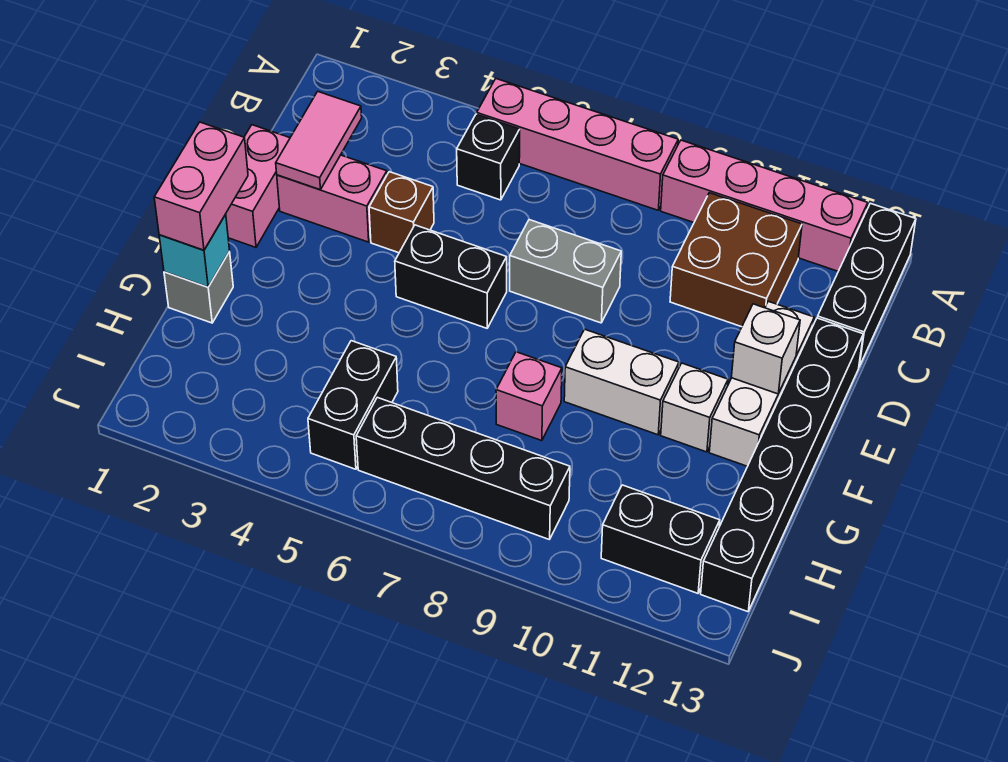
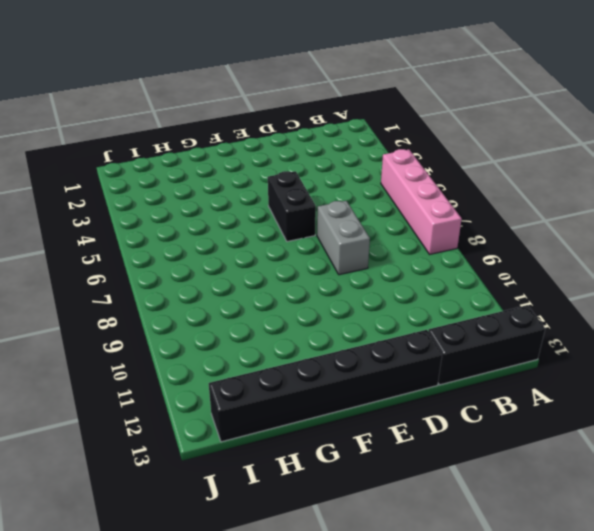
none -> pink brick A9:A12 level 1
none -> black brick B5 level 1
none -> brown brick B10:C11 level 1

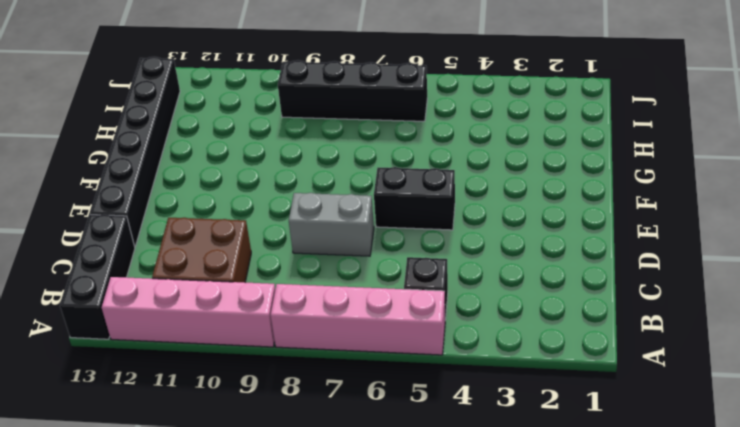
none -> pink brick D1:E1 level 1
none -> pink brick D2:D3 level 1
none -> brown brick D4 level 1

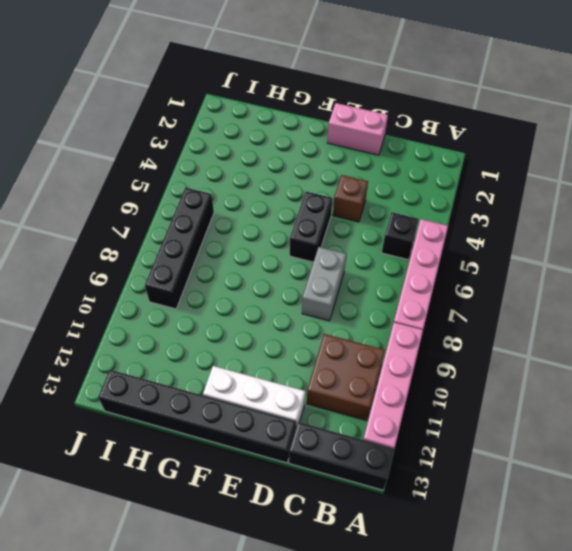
none -> pink brick D2:D3 level 1
none -> white brick F9:F10 level 1
none -> white brick F11 level 1

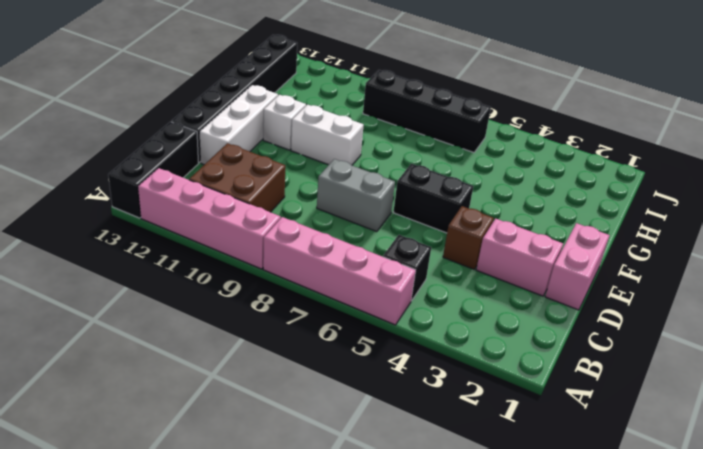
none -> grey brick G1 level 1
none -> pink brick G8 level 1
none -> black brick H5:I5 level 1

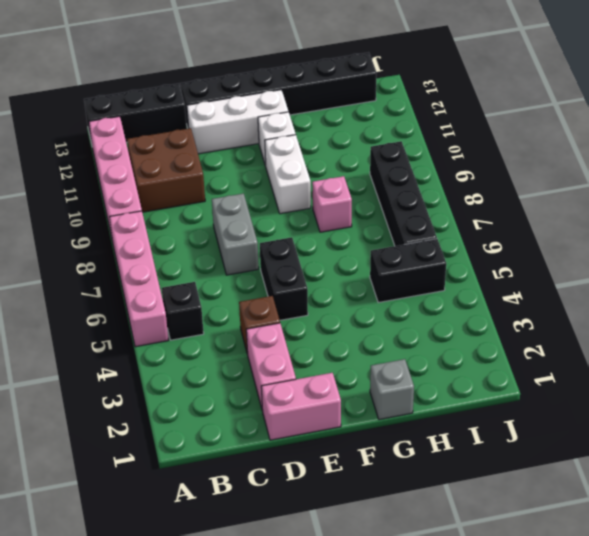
none -> black brick I11:I12 level 1
none -> pink tile C2:D2 level 2
none -> white brick E12 level 2

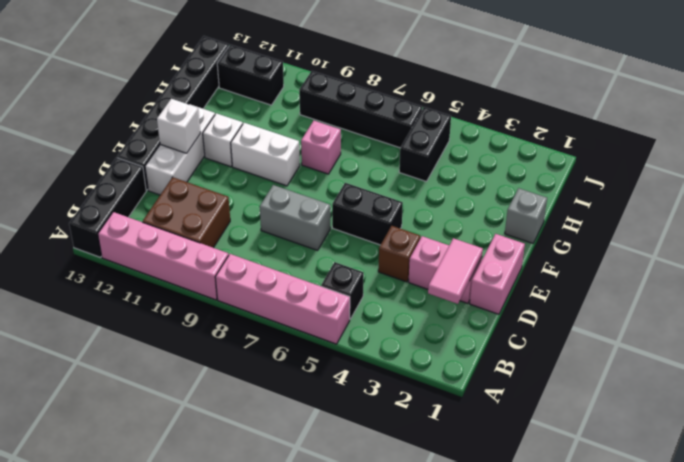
none -> cyan brick G1 level 2
none -> pink brick F1:G1 level 3

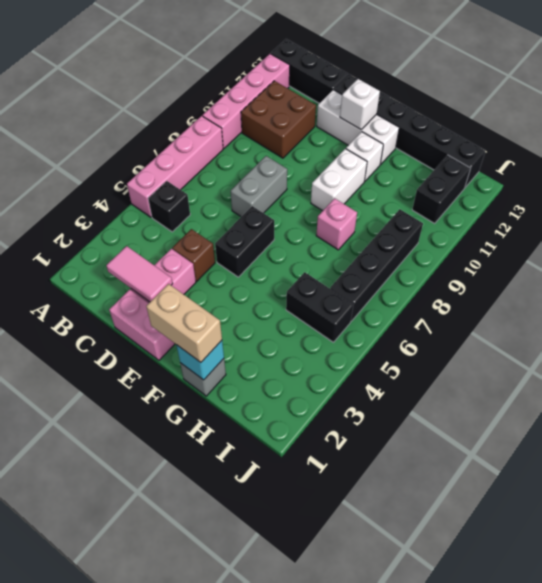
tan brick F1:G1 level 3 -> pink brick F1:G1 level 3

